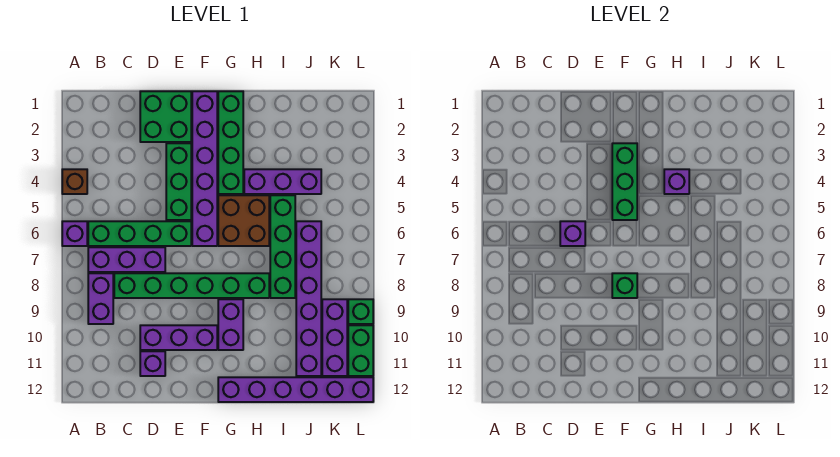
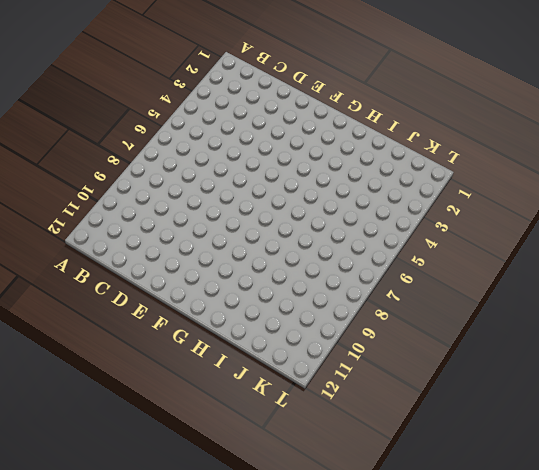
none -> brown brick A4 level 1
none -> purple brick A6 level 1
none -> green brick B6:E6 level 1

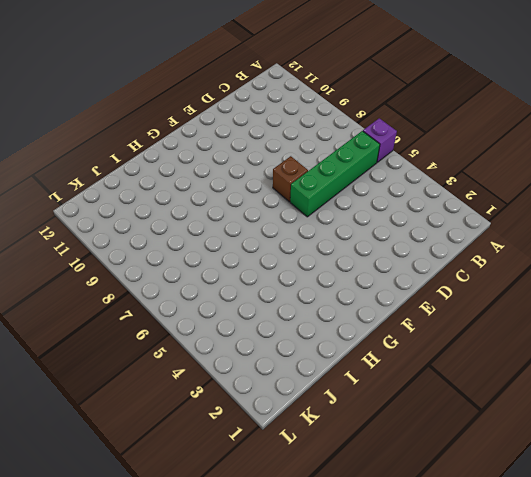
brown brick E7 level 1 -> brown brick A4 level 1
none -> purple brick B7:D7 level 1
none -> purple brick B8:B9 level 1
none -> green brick C8:H8 level 1

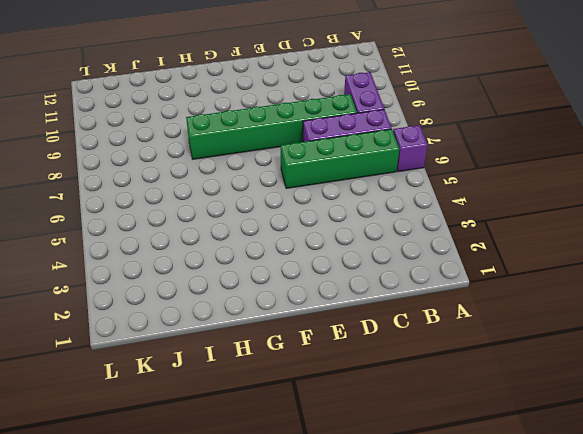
none -> brown brick A4 level 1
none -> green brick D1:E2 level 1
none -> purple brick D10:F10 level 1

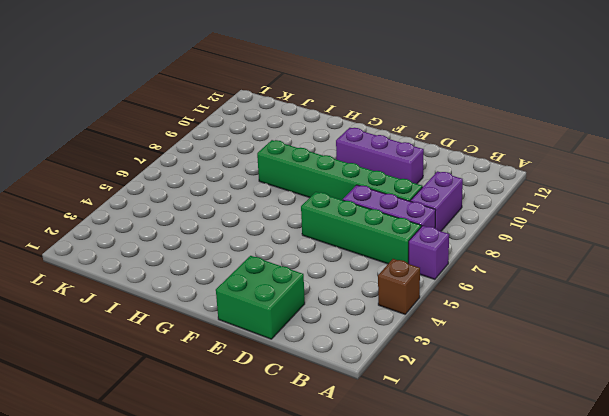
none -> purple brick D11 level 1
none -> green brick E3:E5 level 1
none -> purple brick F1:F6 level 1

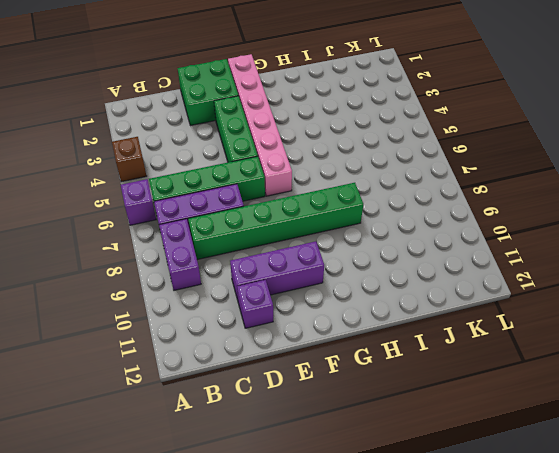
pink brick F1:F6 level 1 -> purple brick F1:F6 level 1
none -> green brick G1:G4 level 1
none -> brown brick G5:H6 level 1
none -> purple brick G9:G10 level 1

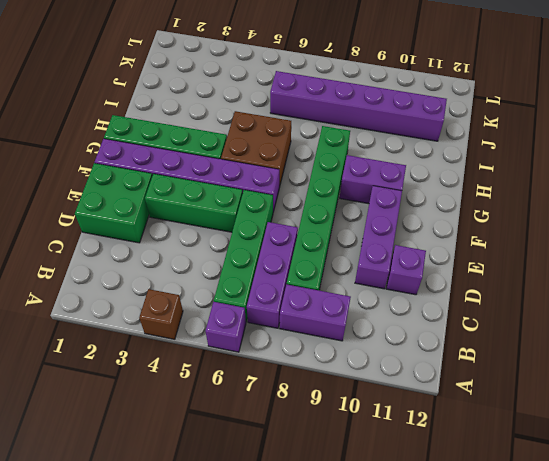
none -> purple brick G12:L12 level 1
none -> purple brick H4:J4 level 1
none -> green brick I5:I8 level 1

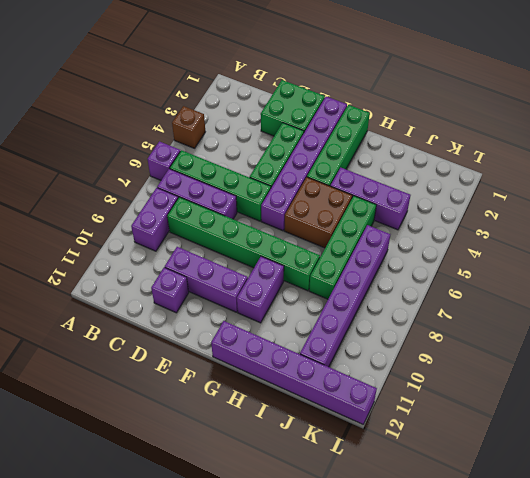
none -> purple brick K9:K11 level 1
none -> green brick L9 level 1
none -> green brick L10:L11 level 1

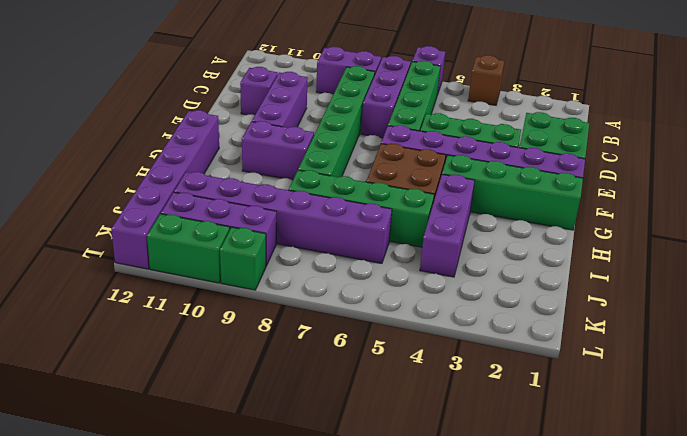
none -> purple brick D6 level 2
none -> green brick F3:F5 level 2
none -> green brick F8 level 2

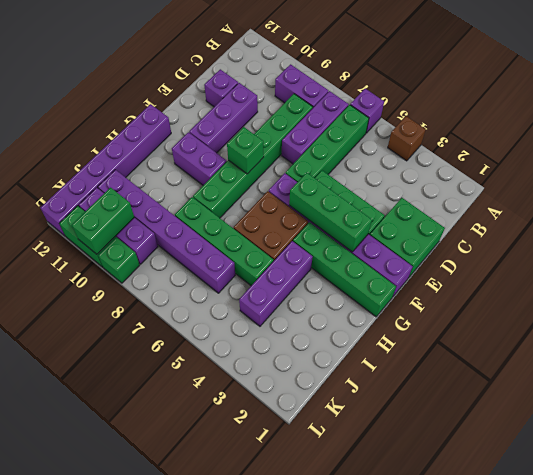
green brick K10:L10 level 2 -> none
none -> purple brick D6 level 2
none -> purple brick H4 level 2

